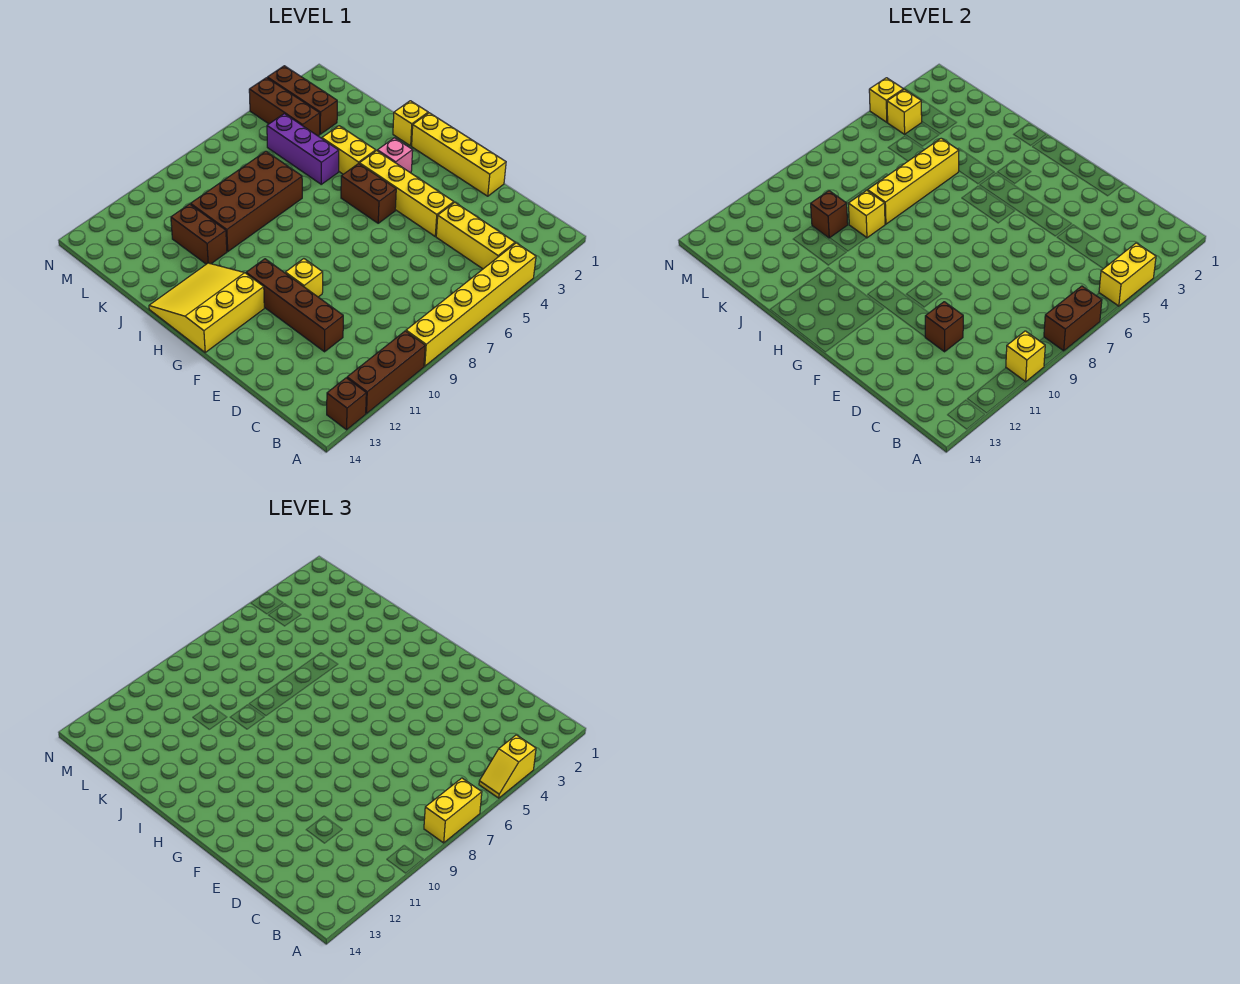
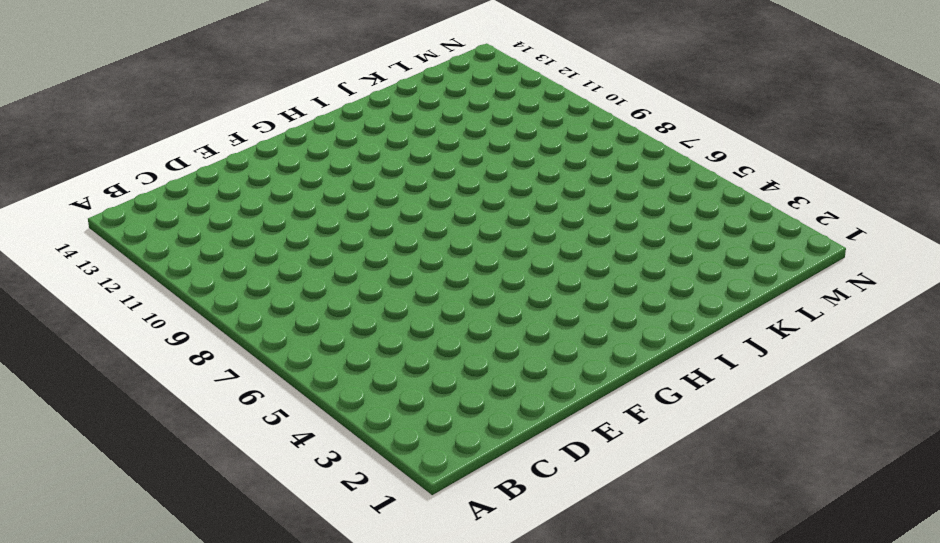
none -> yellow brick A4:A9 level 1
none -> brown brick A10:A12 level 1
none -> brown brick A13 level 1

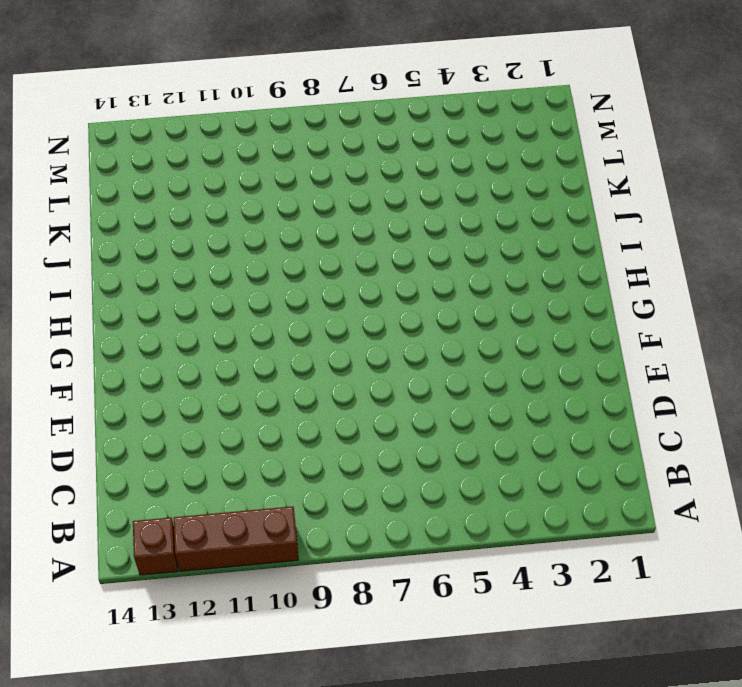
none -> yellow brick A4:A9 level 1
none -> yellow brick B4:D4 level 1
none -> brown brick D11:G11 level 1

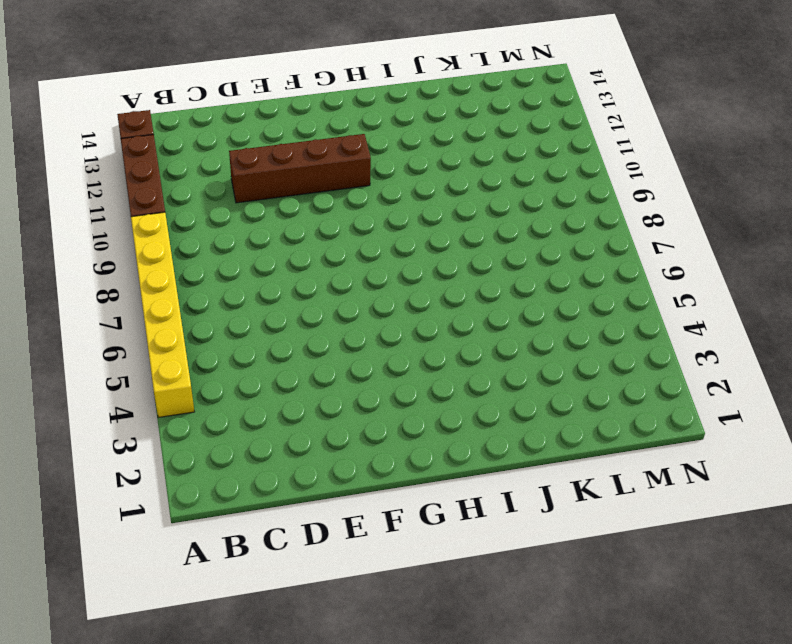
none -> yellow brick B4:D4 level 1
none -> yellow brick E1:H1 level 1
none -> yellow brick E4:H4 level 1

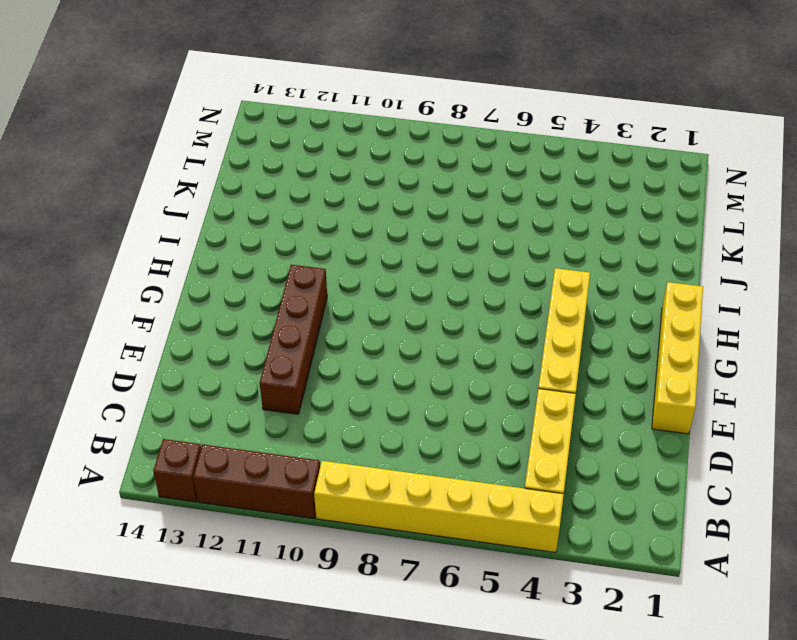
none -> yellow brick F10 level 1
none -> brown brick G5:H5 level 1
none -> yellow slope G12:I14 level 1 top G

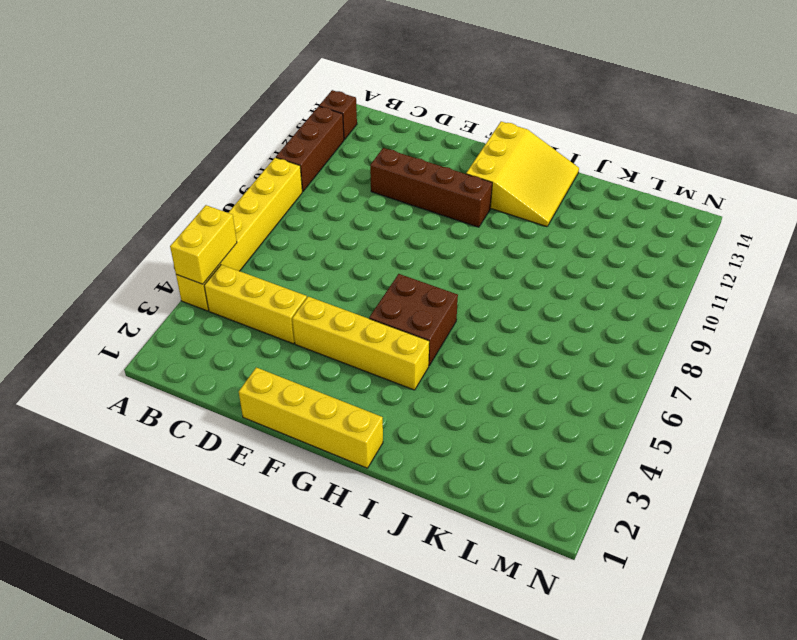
brown brick G5:H6 level 1 -> brown brick G5:H5 level 1
none -> yellow brick F10 level 1
none -> pink brick H3 level 1
none -> yellow brick I1 level 1

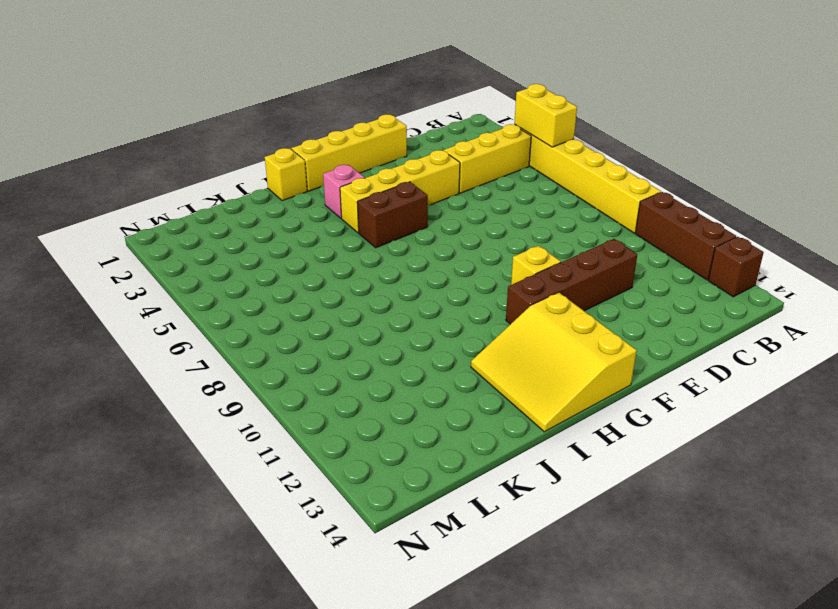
none -> yellow brick I4:J4 level 1
none -> purple brick J5:L5 level 1
none -> brown brick J7:K10 level 1

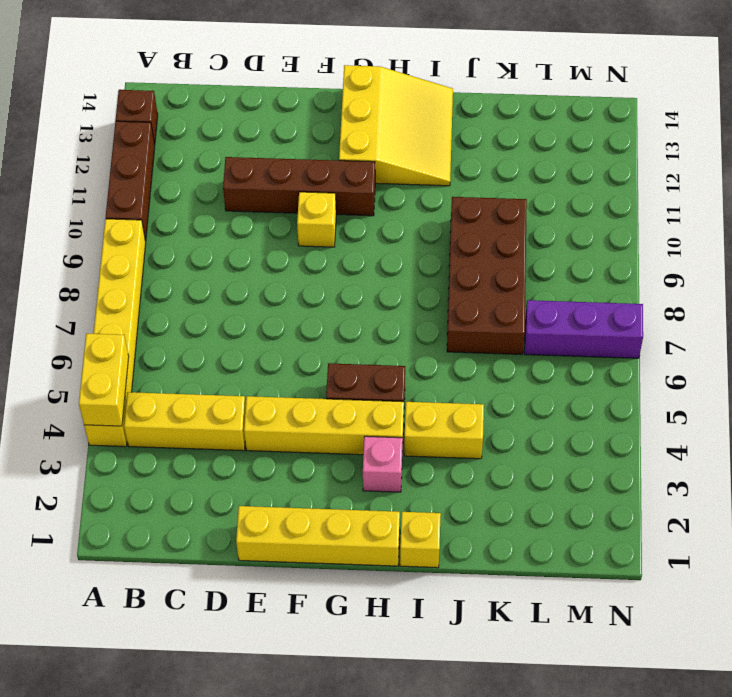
purple brick L7:N7 level 1 -> purple brick J5:L5 level 1
none -> brown brick J11:K11 level 1
none -> brown brick L3:N3 level 1
none -> brown brick L4:N4 level 1

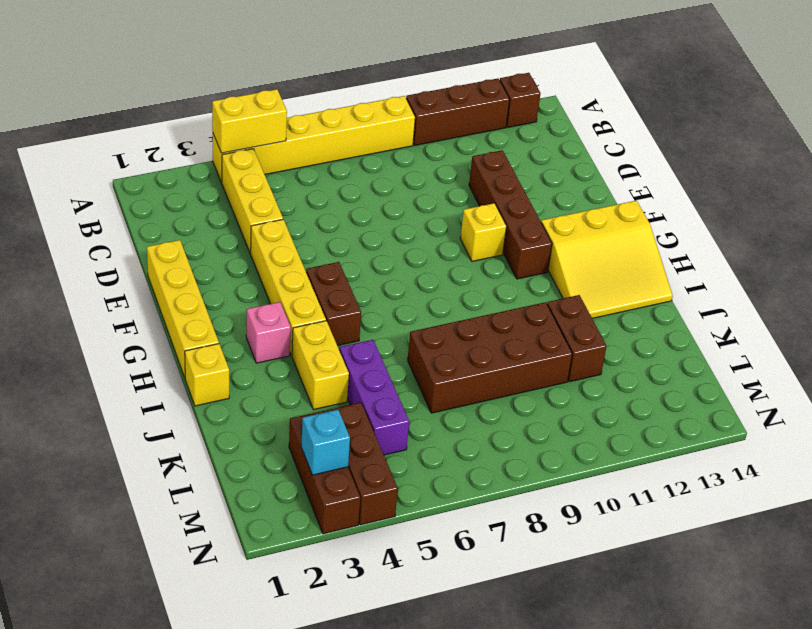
cyan brick M3 level 2 -> none
none -> brown brick A7:A8 level 2
none -> yellow brick A10 level 2
none -> brown brick D11 level 2

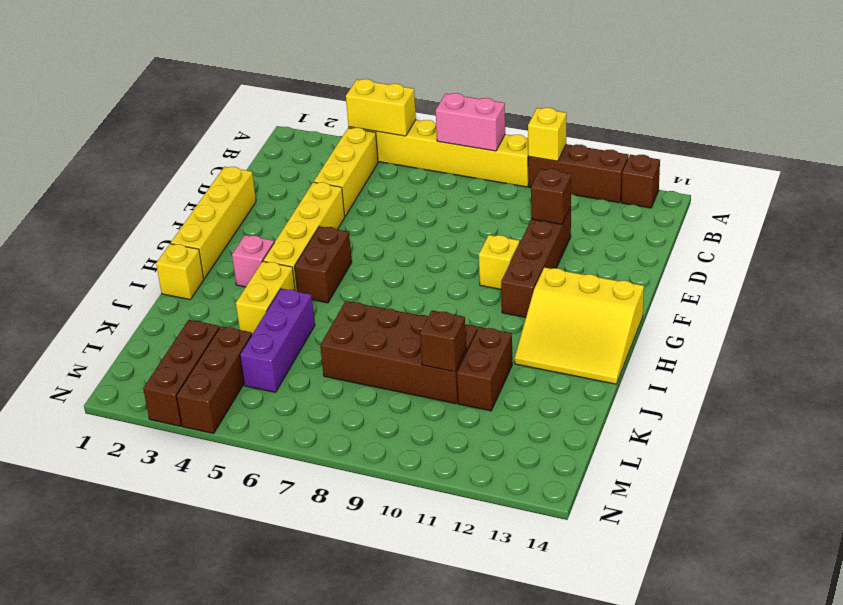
pink brick A7:A8 level 2 -> brown brick A7:A8 level 2
none -> yellow brick J5:J8 level 2
none -> yellow brick J9 level 2
none -> yellow brick M4 level 2

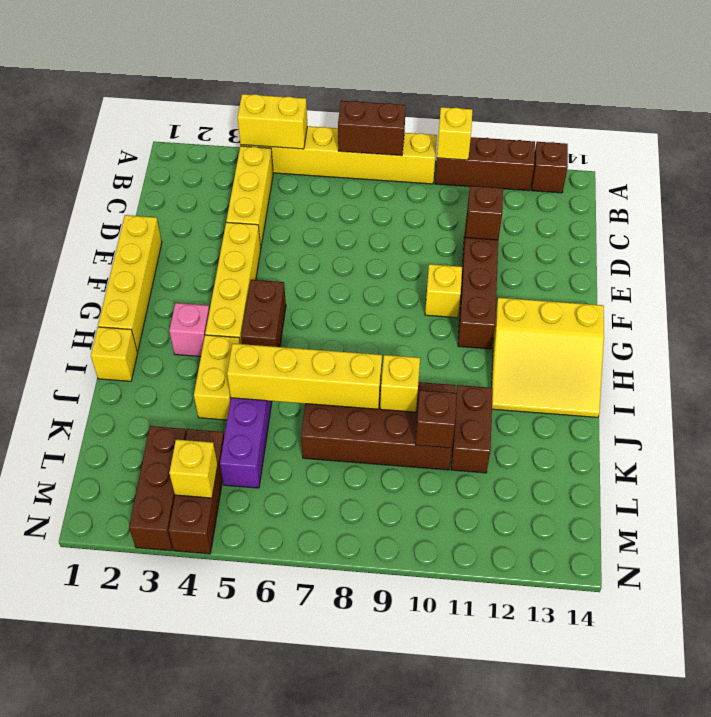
none -> yellow brick N4 level 2
none -> yellow slope A4:A5 level 3 top 4
none -> yellow brick A7:A8 level 3

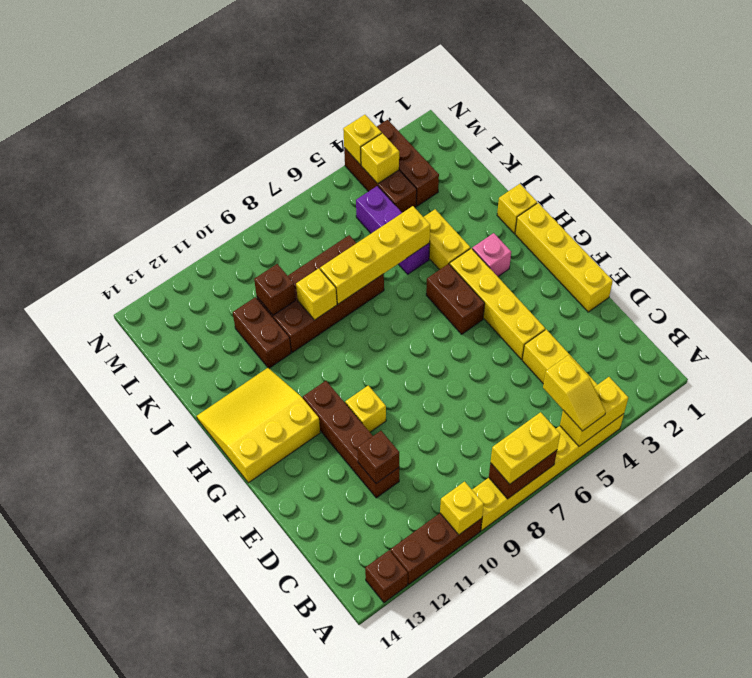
yellow slope A5:B5 level 3 top B -> yellow slope A4:A5 level 3 top 4

